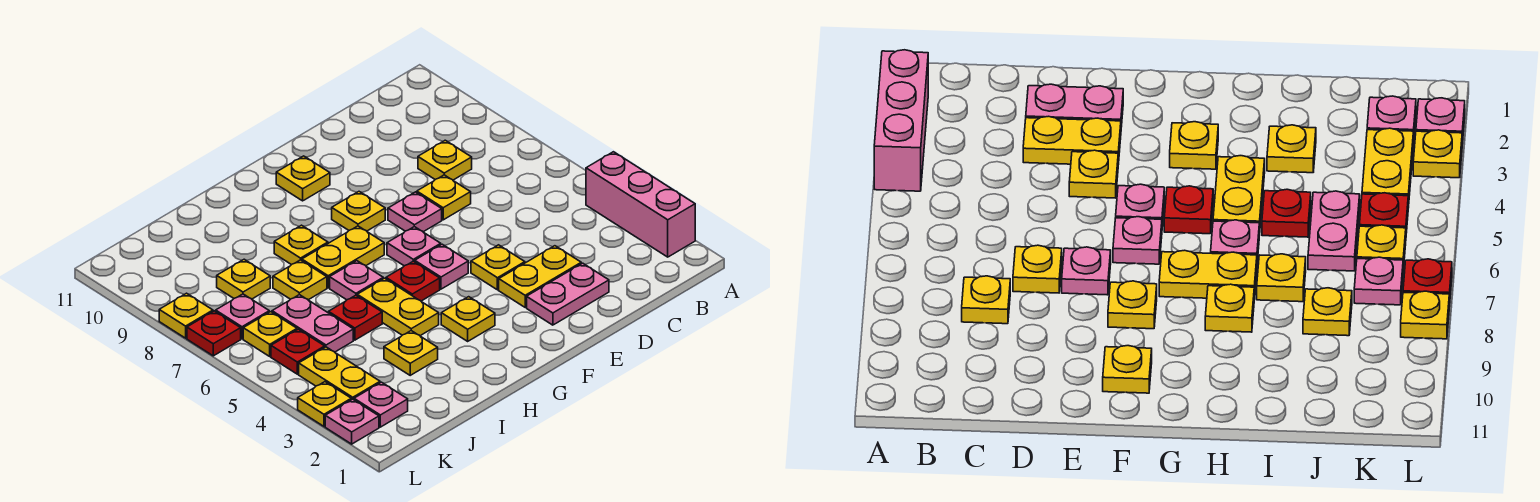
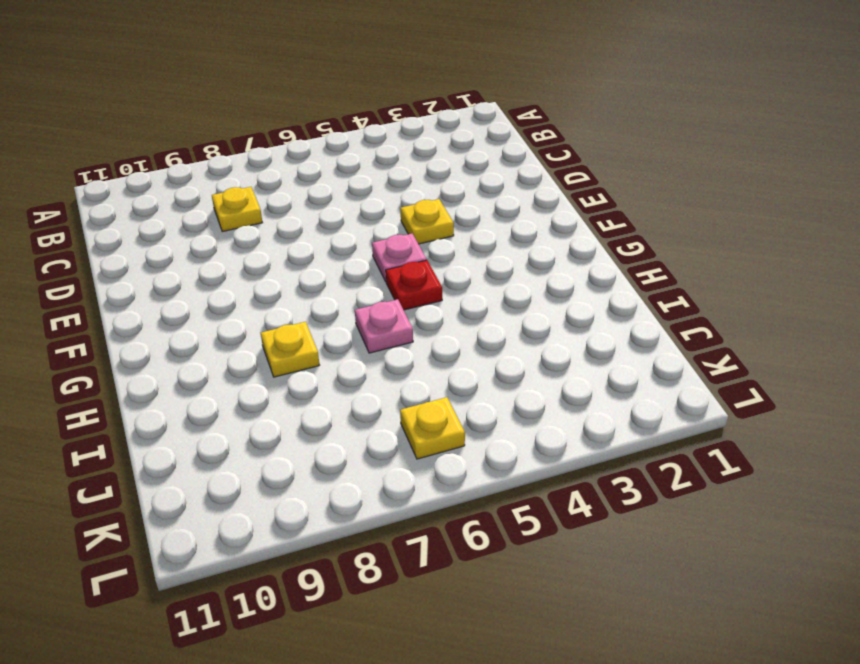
none -> pink brick A2:A4 level 1
none -> pink plate D2:E2 level 1
none -> yellow plate D3:E3 level 1
none -> yellow plate D7 level 1

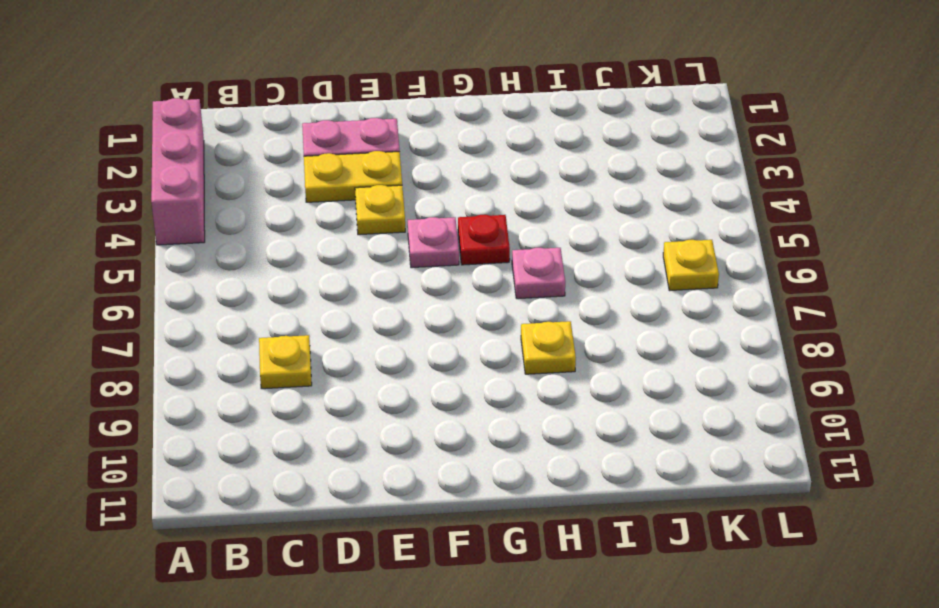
none -> yellow plate D7 level 1
none -> pink plate E7 level 1
none -> pink plate F6 level 1
none -> yellow plate F8 level 1

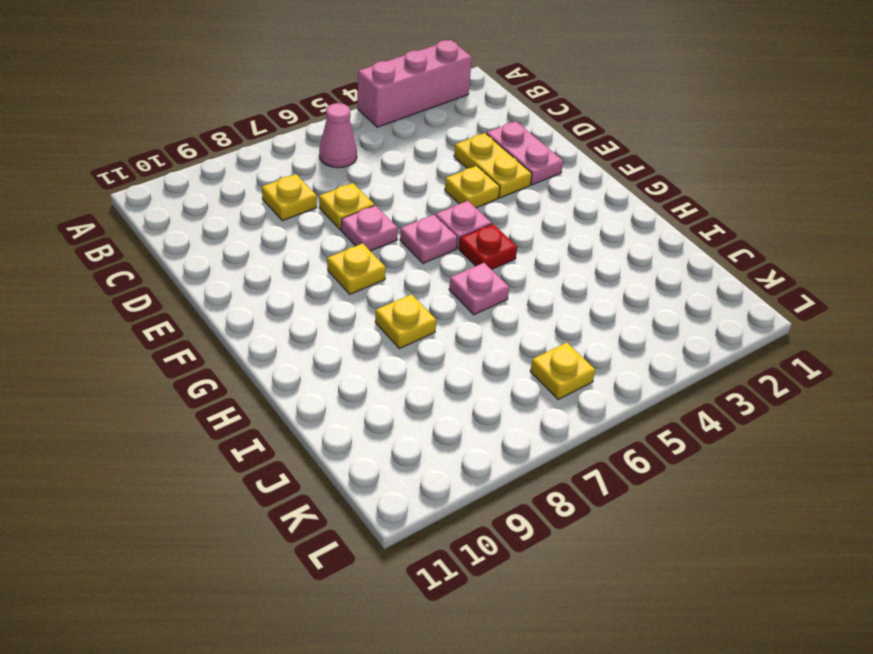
pink cone B6 level 1 -> none
none -> yellow plate F10 level 1
none -> yellow plate G3 level 1
none -> yellow plate G7:H7 level 1
none -> yellow plate H4:H5 level 1

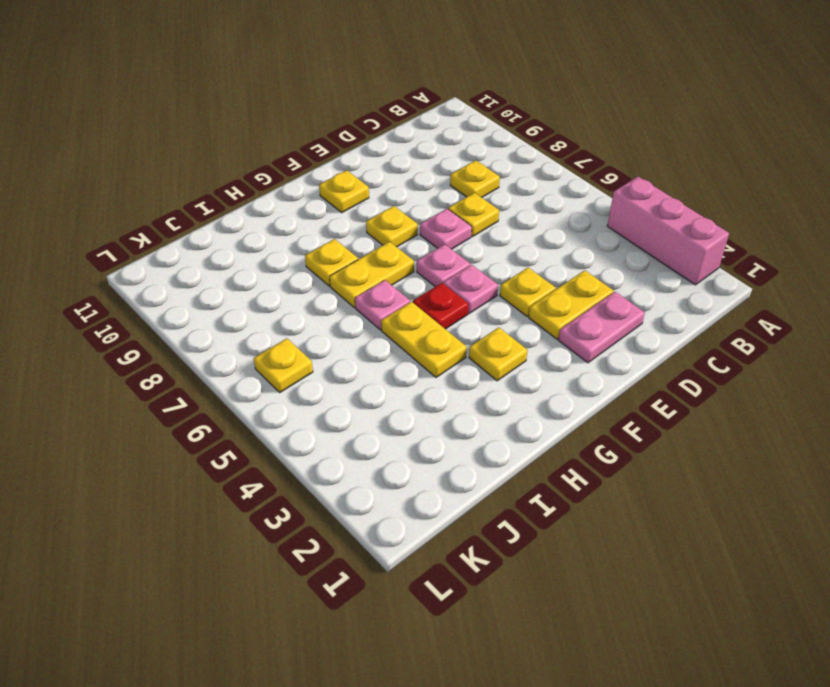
none -> yellow plate I3 level 1
none -> red plate I5 level 1
none -> yellow plate I7 level 1
none -> pink plate J5:J6 level 1

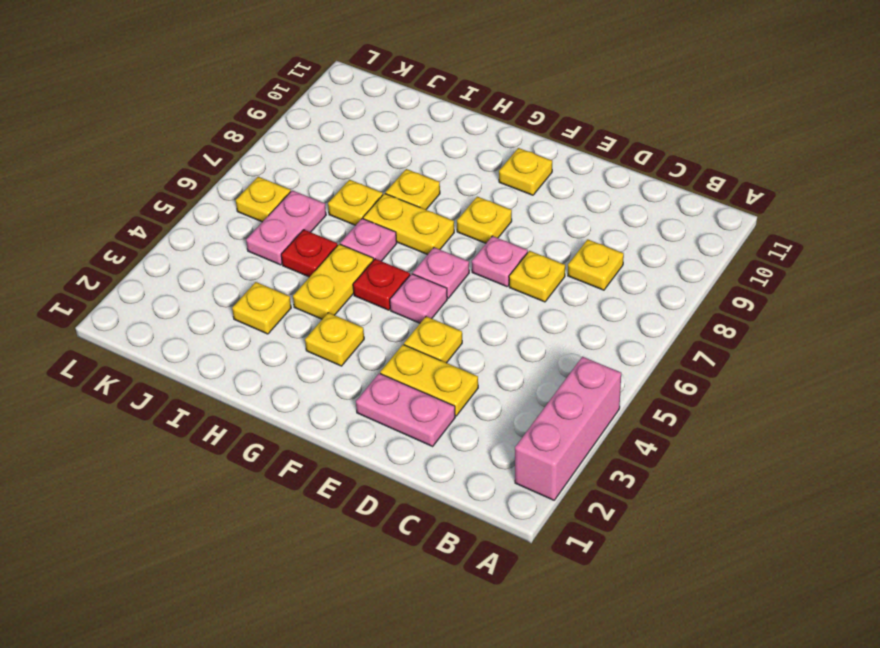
none -> yellow plate J8 level 1
none -> pink plate K2 level 1
none -> yellow plate K3:K4 level 1
none -> red plate K5 level 1

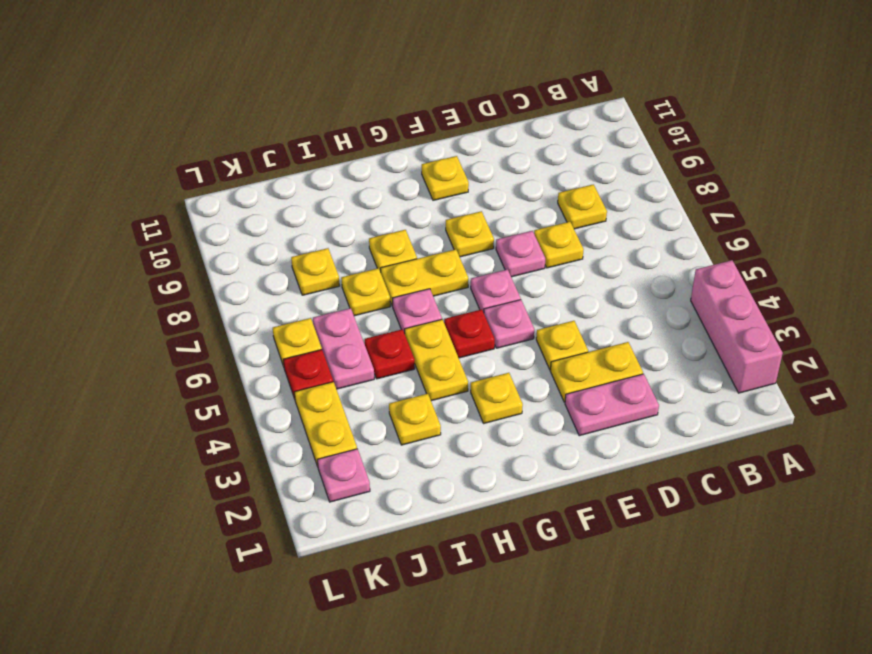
none -> pink plate K7 level 1
none -> pink plate L2 level 1
none -> yellow plate L3 level 1
none -> red plate L7 level 1

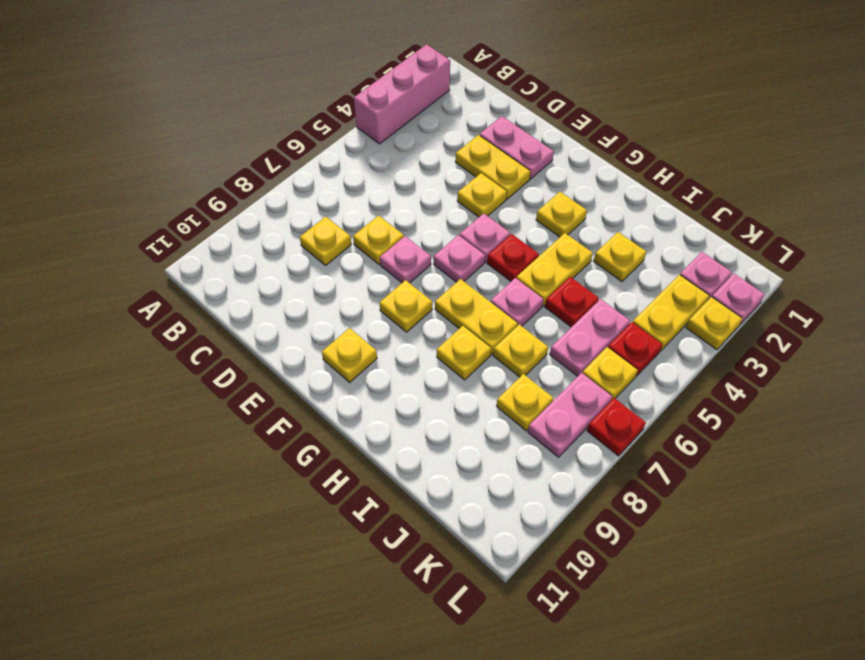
pink plate K7:K8 level 1 -> pink plate K7 level 1
none -> yellow plate L8 level 1

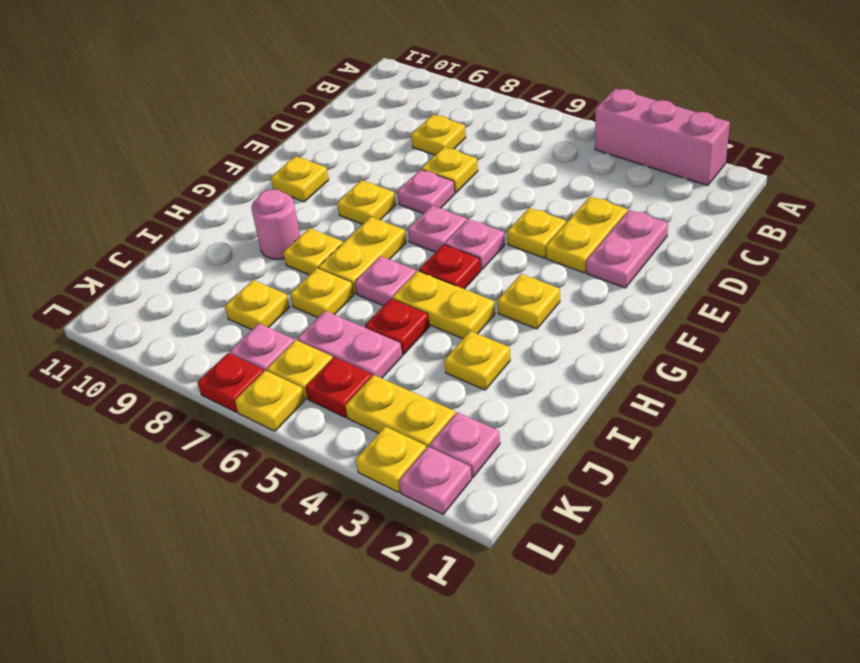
pink round brick H9 level 1 -> none
yellow plate L6 level 1 -> yellow plate L8 level 1

